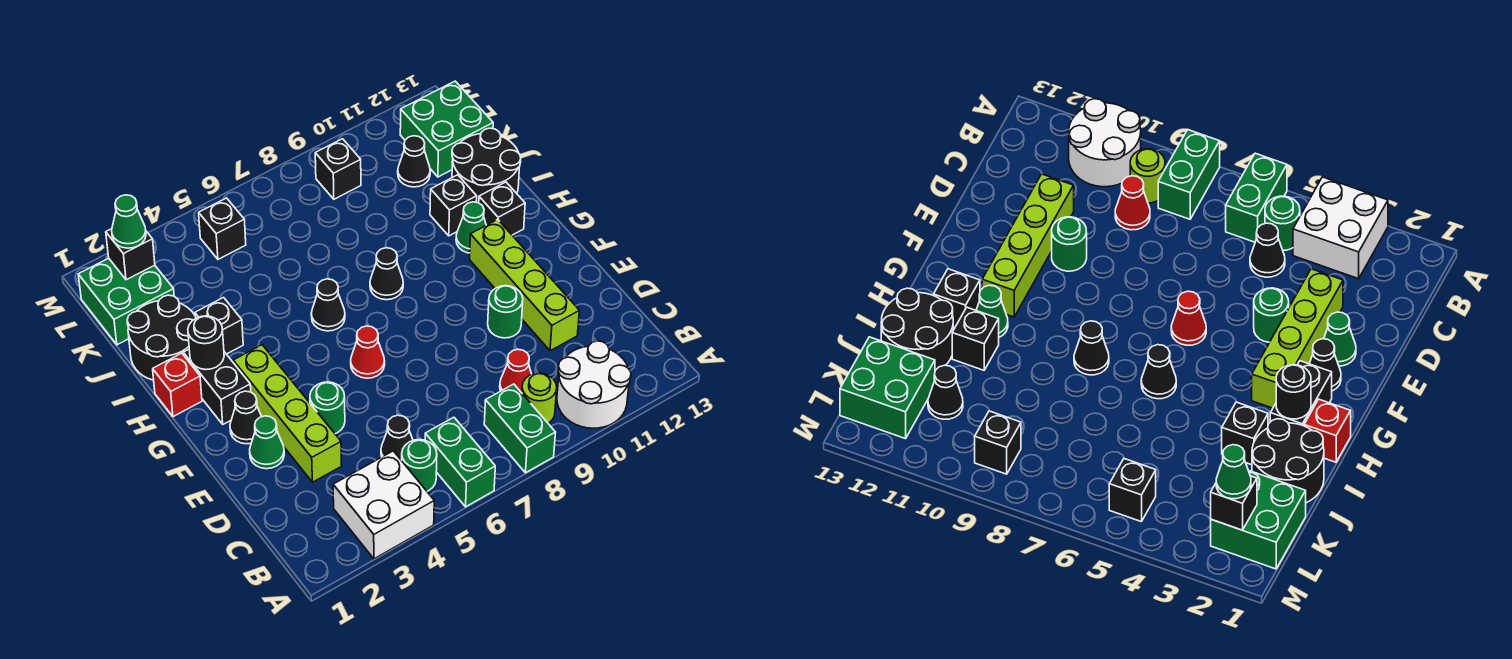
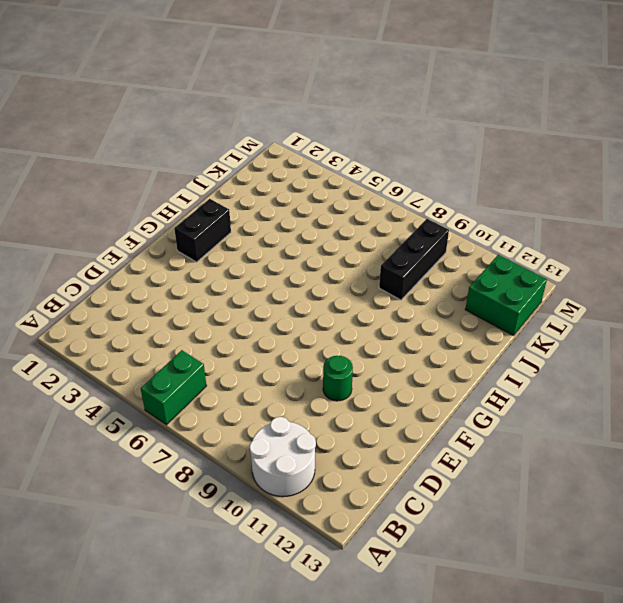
black brick J9:L9 level 1 -> black brick L9 level 1
none -> white brick A3:B4 level 1
none -> green brick A8:B8 level 1
none -> green round brick B5 level 1
none -> lime round brick B9 level 1

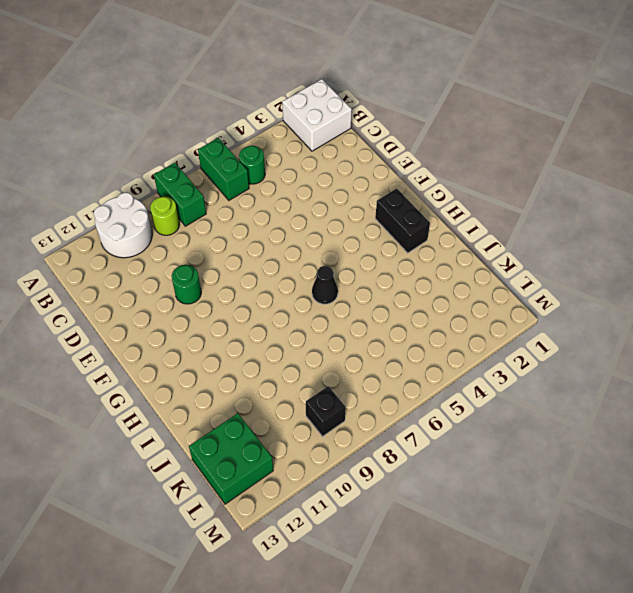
white brick A1:B2 level 1 -> white brick A3:B4 level 1
none -> black cone C5 level 1
none -> red cone C9 level 1
none -> lime brick D3:G3 level 1
none -> lime brick D11:G11 level 1

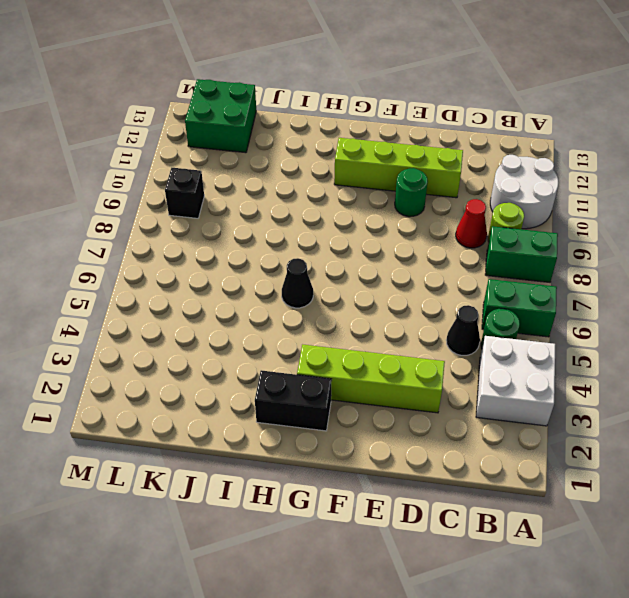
none -> green cone E2 level 1
none -> green round brick E4 level 1
none -> black cone F2 level 1
none -> red cone F6 level 1

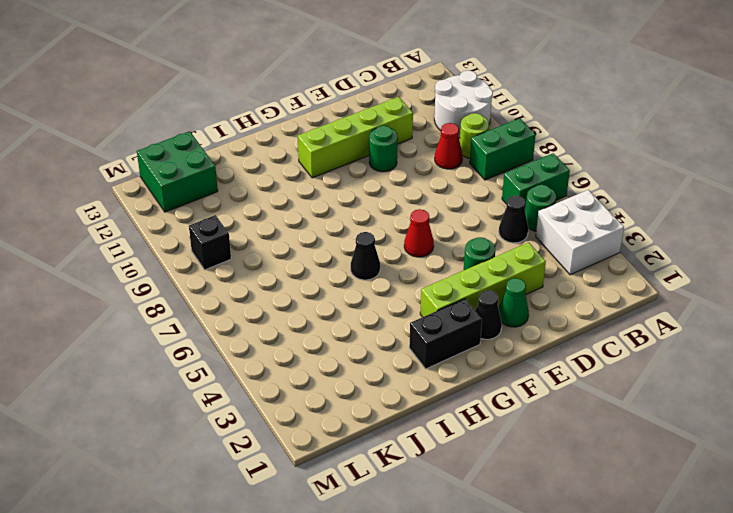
none -> red brick H1 level 1
none -> black cone H8 level 1
none -> green cone H11 level 1
none -> black brick H12 level 1

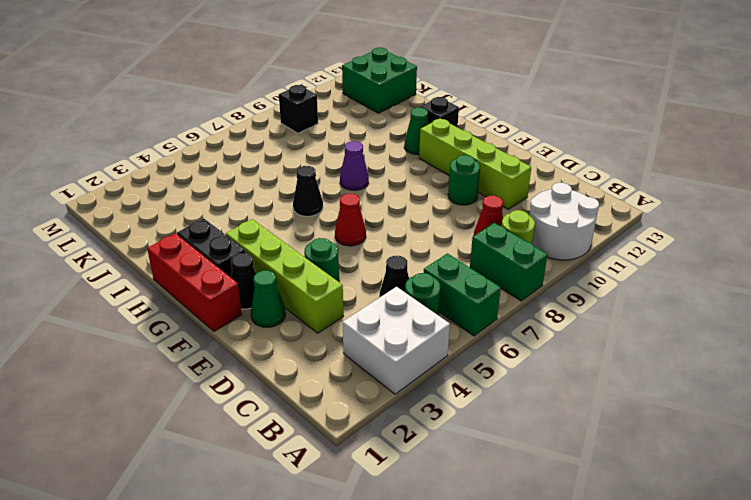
red brick F1:H1 level 1 -> red brick H1 level 1
purple cone H8 level 1 -> black cone H8 level 1
none -> black round brick I1:J2 level 1
none -> black brick I3 level 1
none -> black brick I11 level 1
none -> black round brick I12:J13 level 1

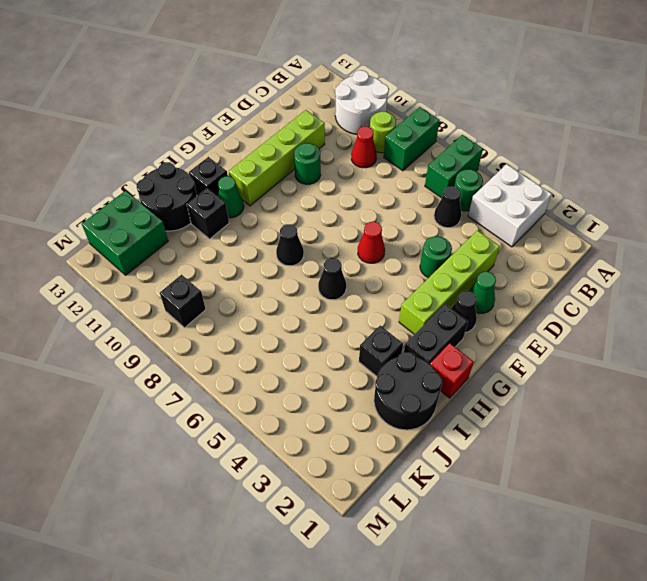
none -> green brick K1:L2 level 1
none -> black cone K11 level 1
none -> black brick L5 level 1
none -> black round brick H2 level 2

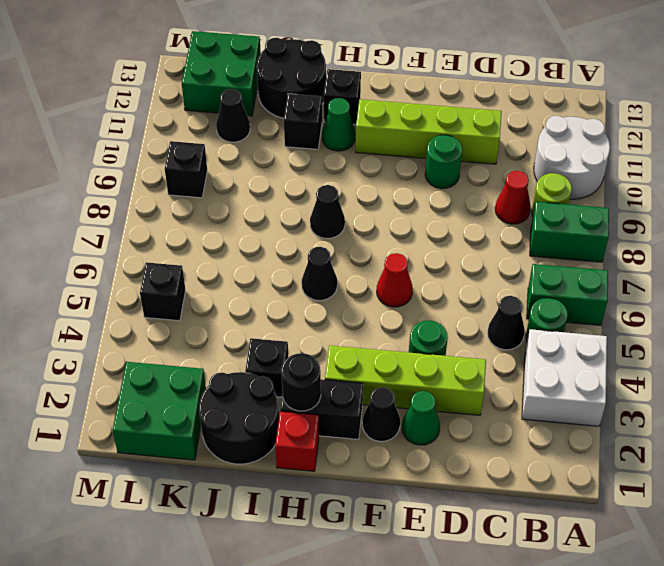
none -> black brick L2 level 2
none -> green cone L2 level 3

